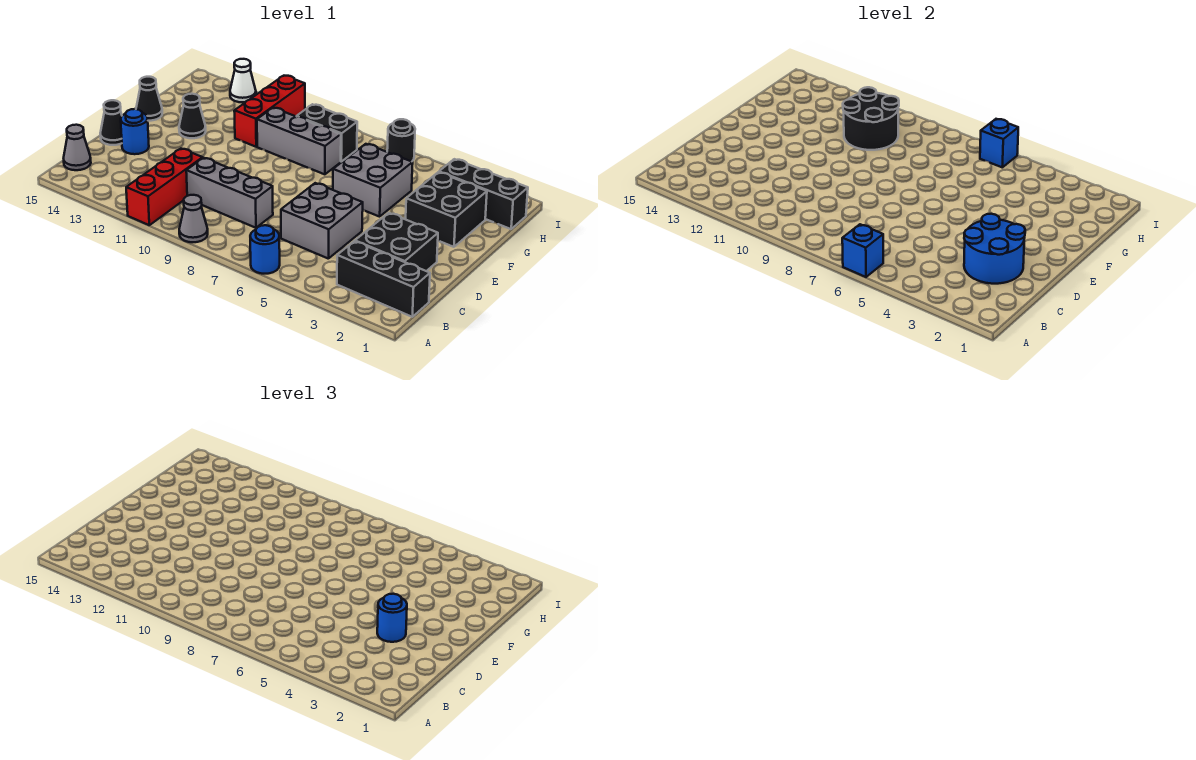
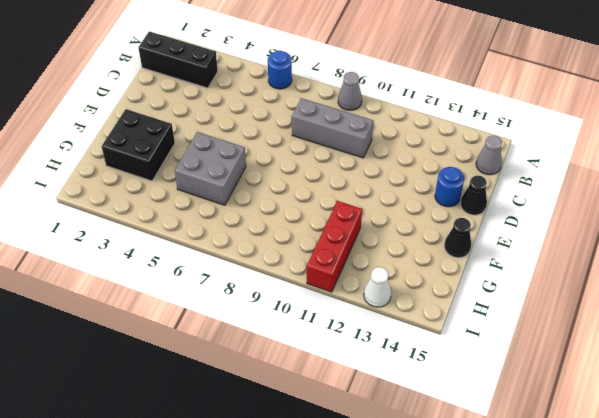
none -> red brick A11:C11 level 1
none -> black brick C2:D3 level 1
none -> grey brick C5:D6 level 1

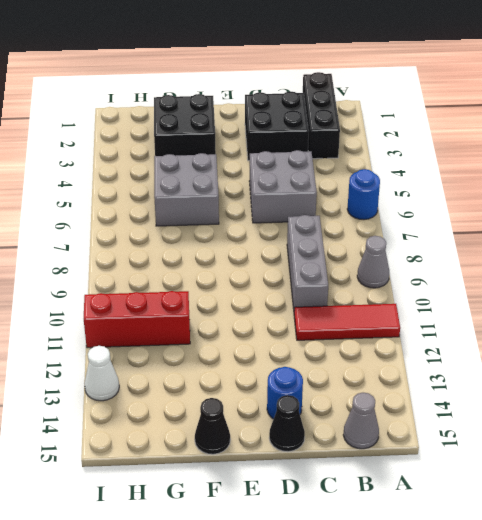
red tile A11:C11 level 1 -> red brick A11:C11 level 1
none -> black cone F13 level 1
none -> grey brick G8:G10 level 1
none -> black brick H1:H3 level 1

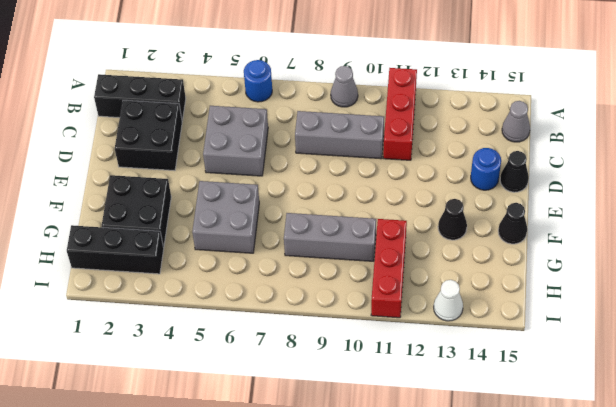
none -> black brick H8:H9 level 1
none -> black round brick I6 level 1
none -> blue brick A6 level 2

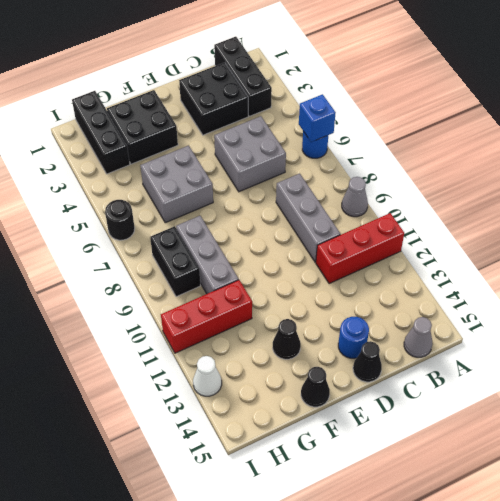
none -> blue round brick C2:D3 level 2
none -> black round brick G10:H11 level 2
none -> blue brick I6 level 2

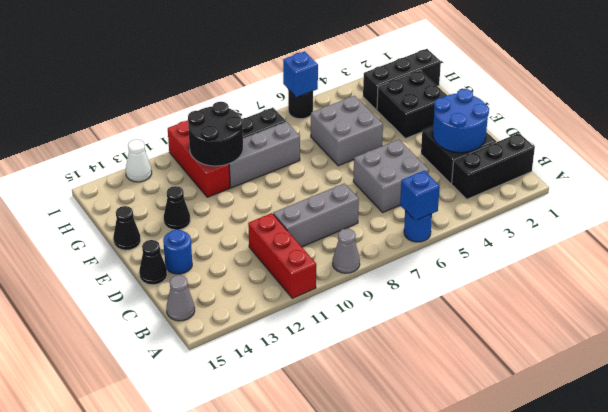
none -> blue round brick D3 level 3

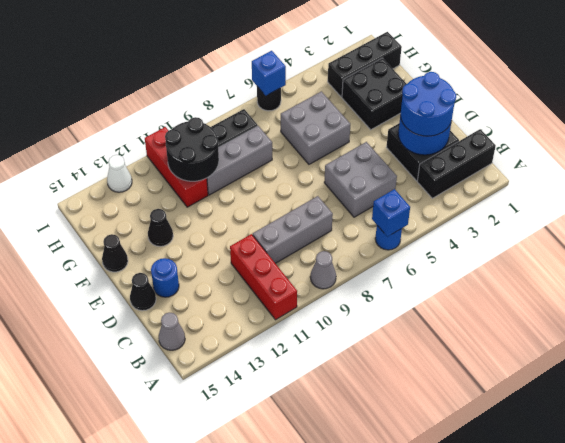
blue round brick C2:D3 level 3 -> blue round brick D3 level 3

